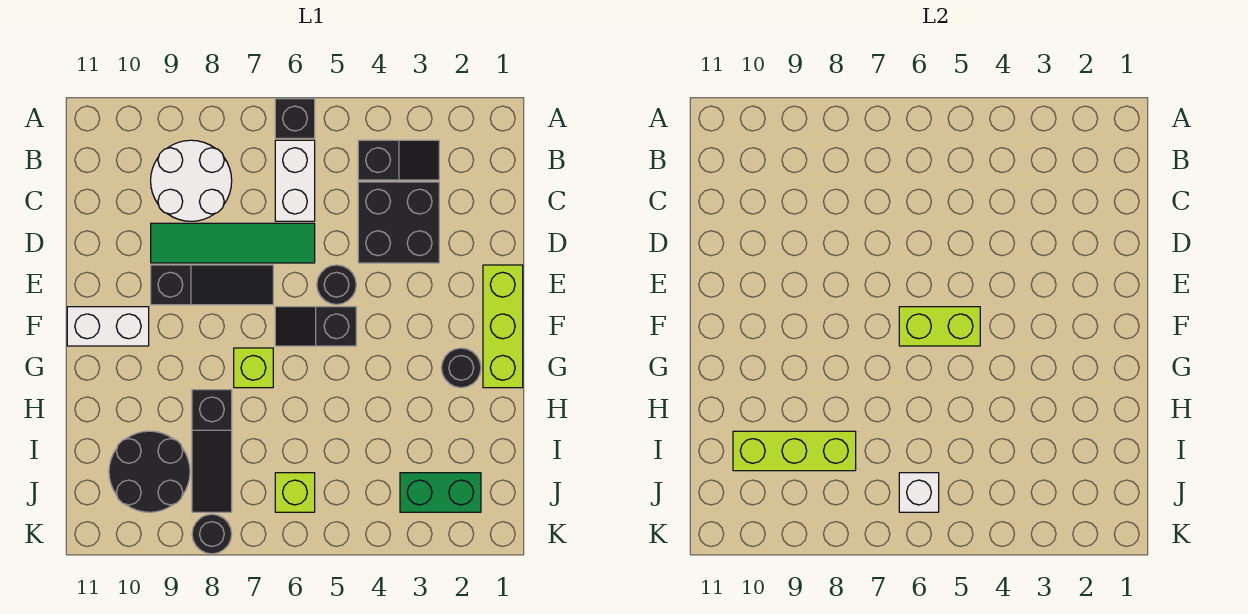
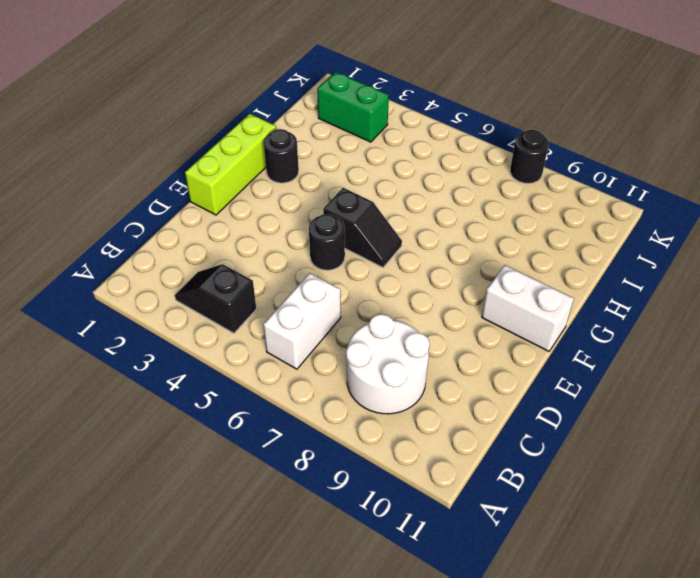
none -> black brick A6 level 1
none -> black brick C3:D4 level 1
none -> green tile D6:D9 level 1

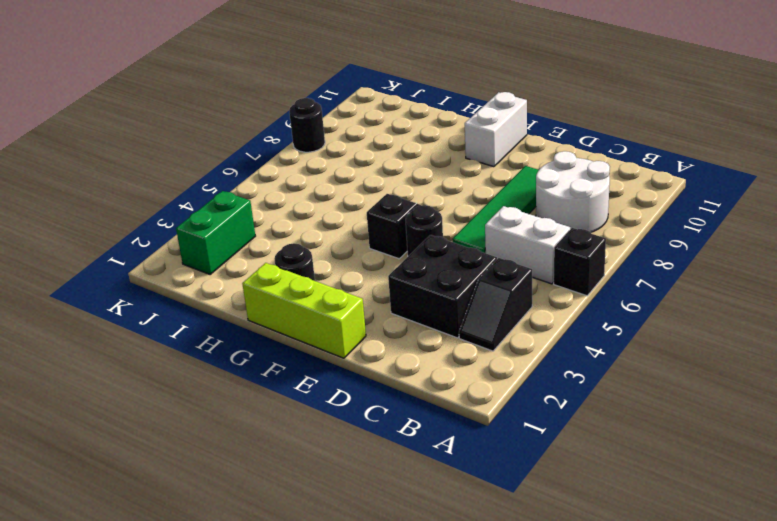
none -> black slope E7:E9 level 1 top 9
none -> lime brick G7 level 1
none -> black slope H8:J8 level 1 top H

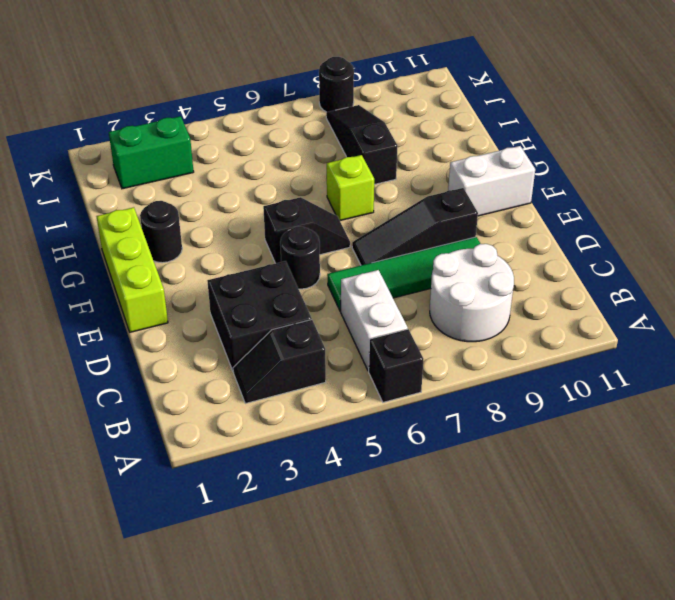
none -> black round brick I9:J10 level 1
none -> lime brick J6 level 1
none -> lime brick F5:F6 level 2

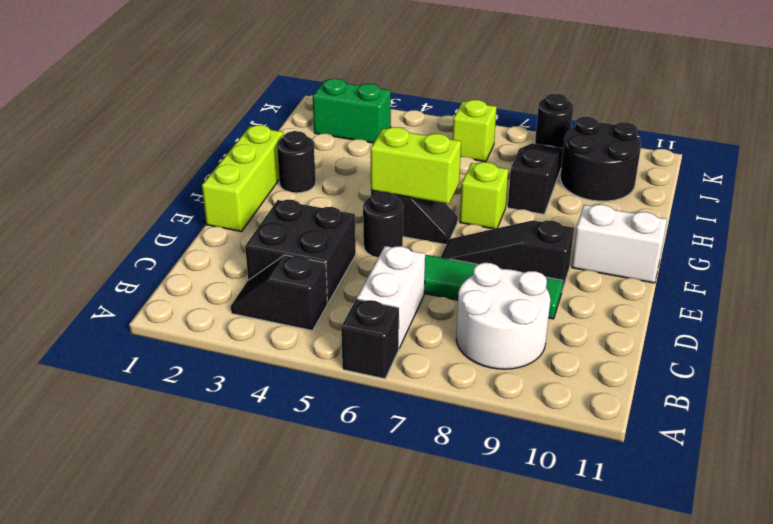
none -> lime brick I8:I10 level 2
none -> white brick J6 level 2

